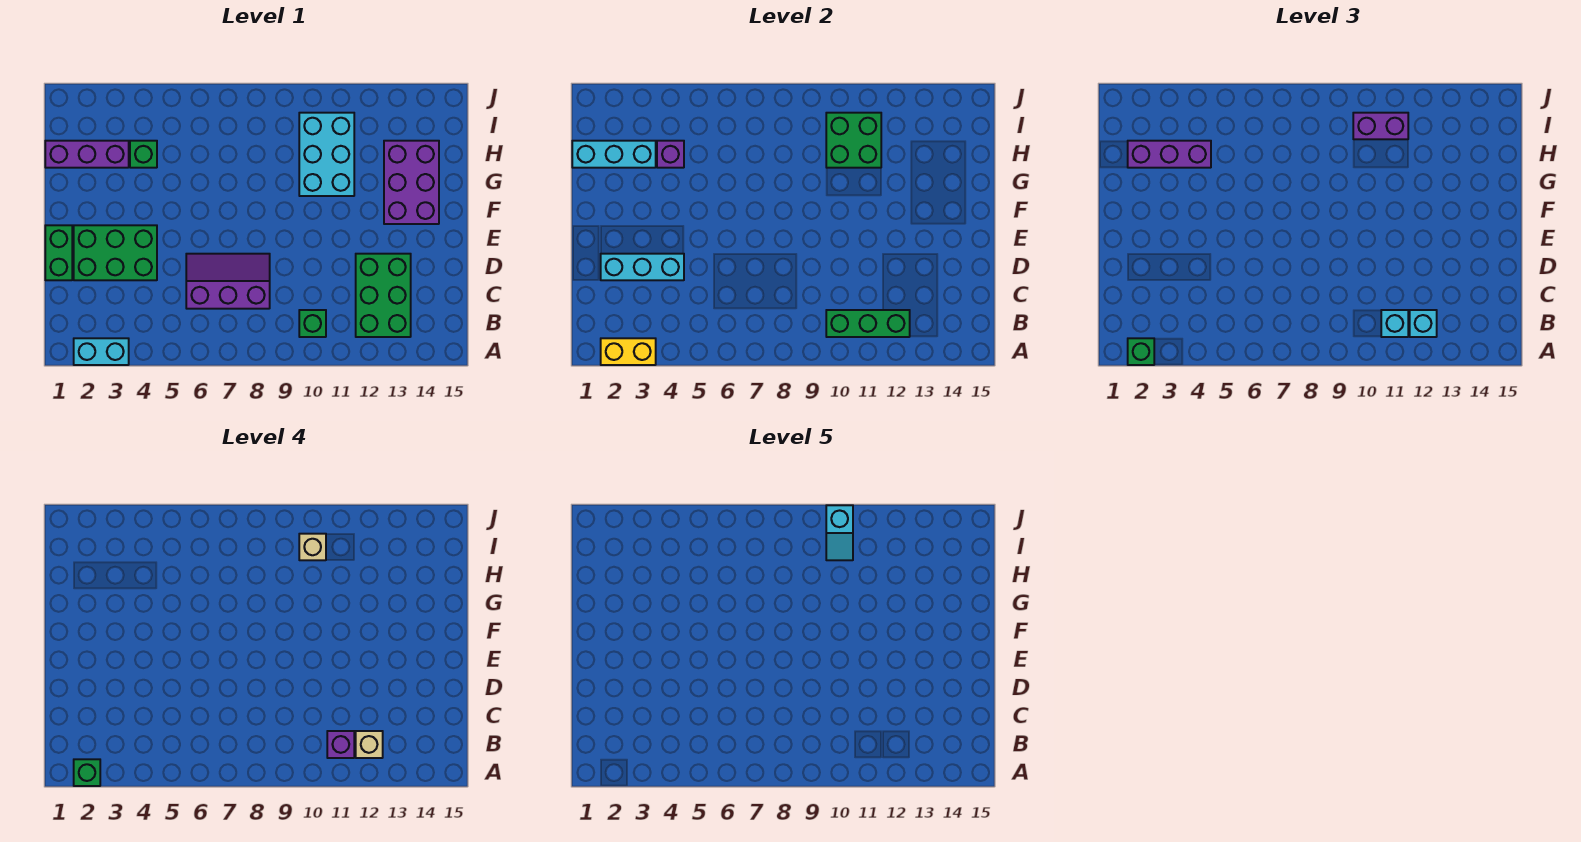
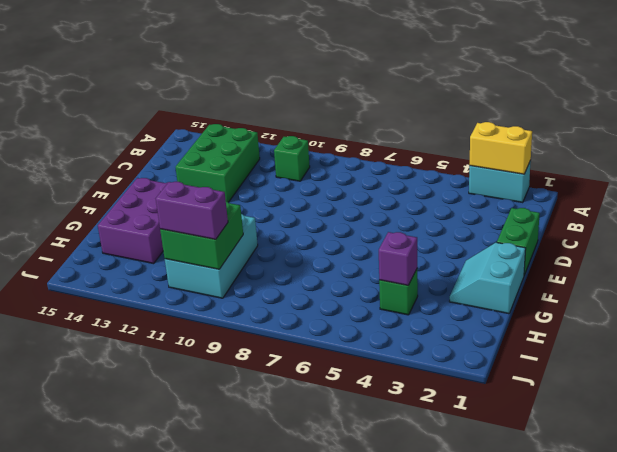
cyan slope F1:G2 level 1 top 1 -> none
none -> purple slope C6:D8 level 1 top C
none -> green brick D2:E4 level 1
none -> purple brick H1:H3 level 1

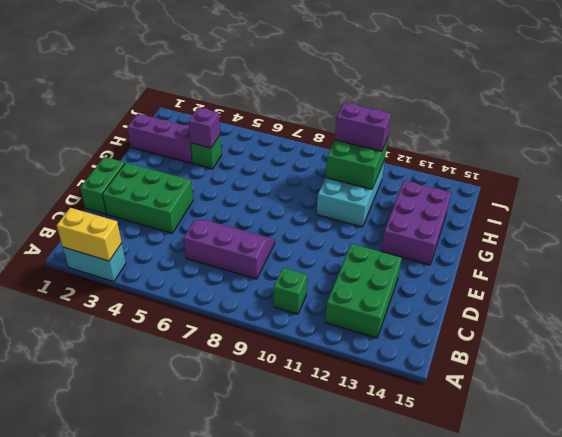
none -> green brick B10:B12 level 2
none -> cyan brick D2:D4 level 2
none -> cyan brick H1:H3 level 2

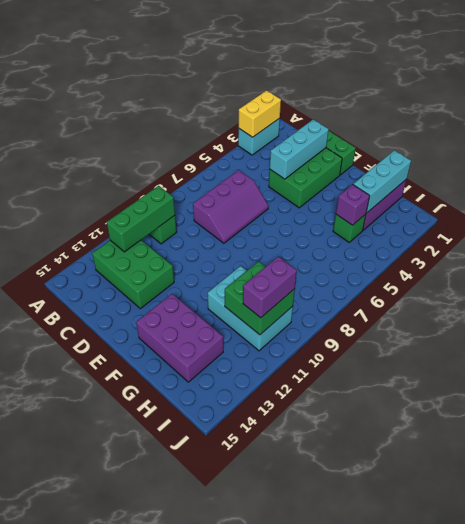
none -> green brick A2 level 3
none -> cyan brick B11 level 3
none -> cyan brick B12 level 3

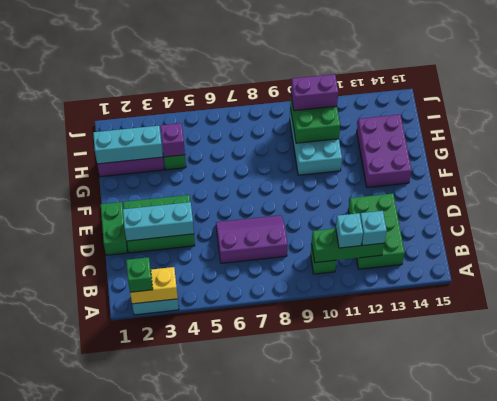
none -> purple brick H2:H4 level 3
none -> green brick A2 level 4
none -> purple brick B11 level 4

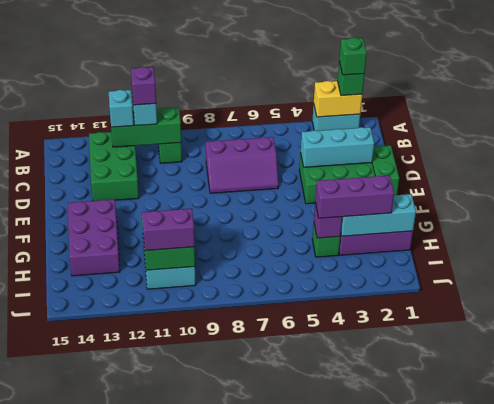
none -> tan brick B12 level 4
none -> tan brick I10 level 4
none -> cyan slope I10:J10 level 5 top J

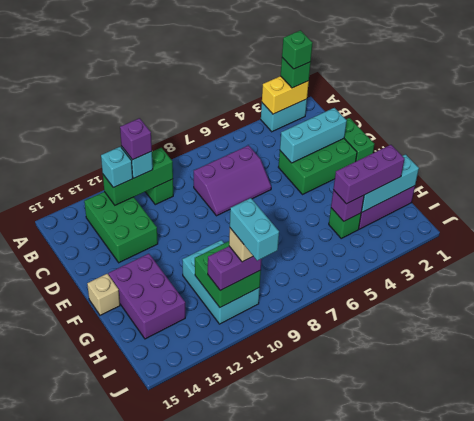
tan brick F15 level 1 -> tan brick B12 level 4
cyan brick I10:J10 level 5 -> cyan slope I10:J10 level 5 top J

